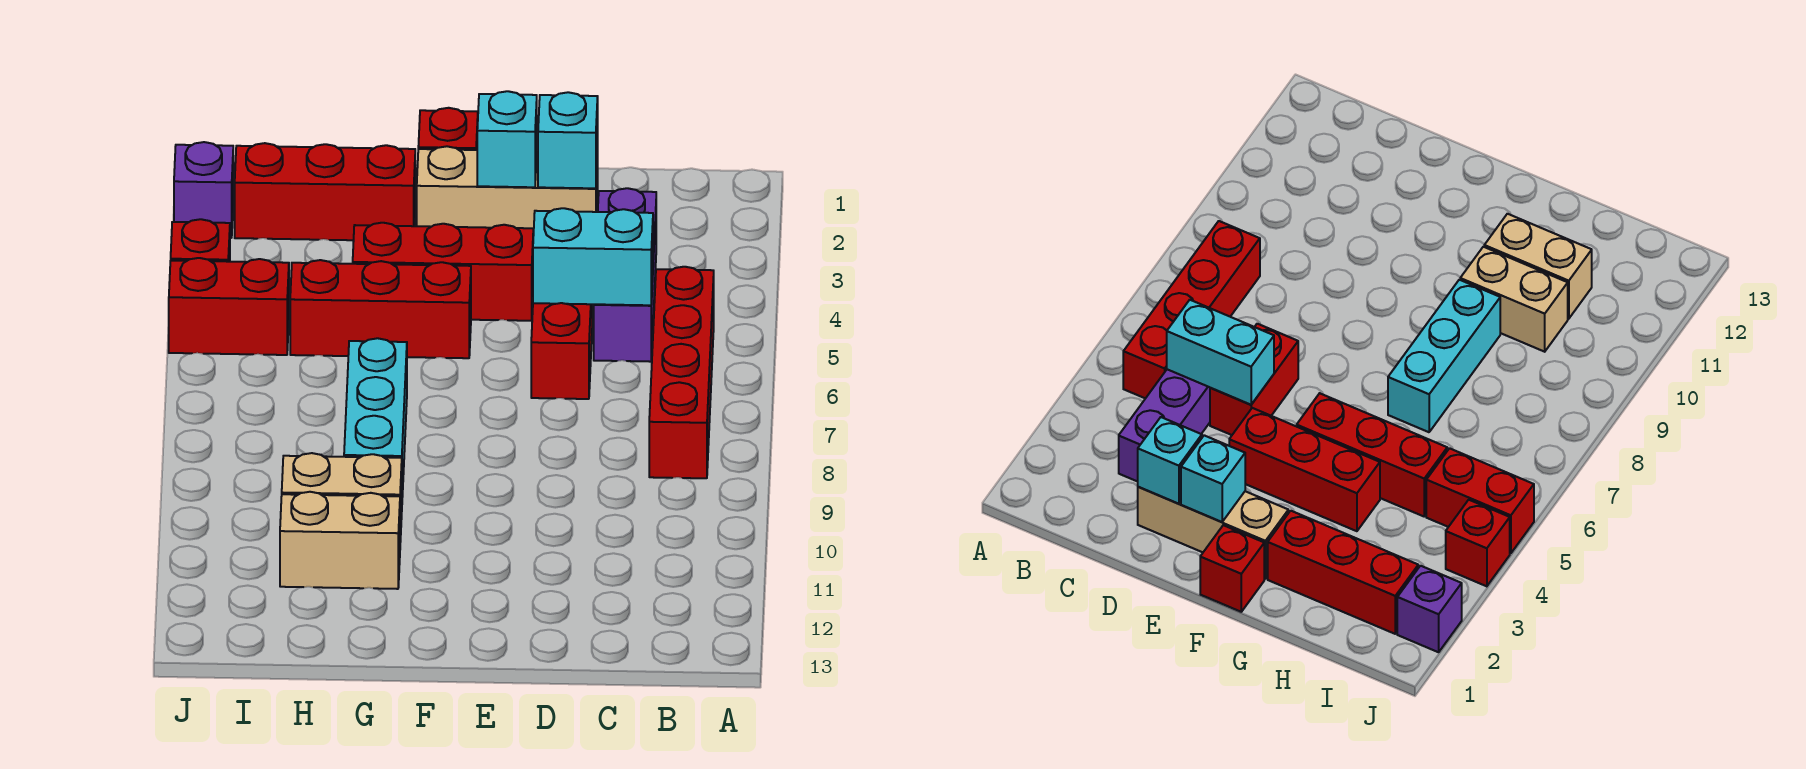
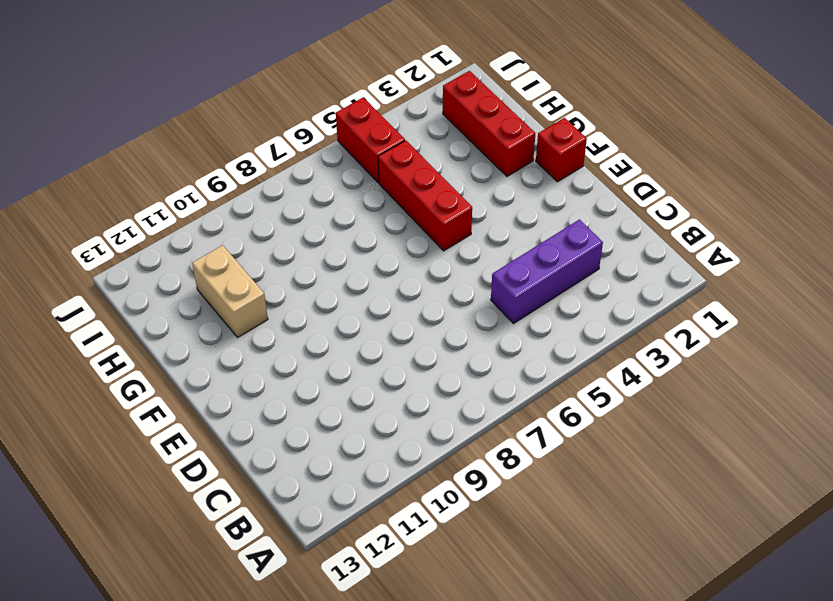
none -> red brick B5:B8 level 1
none -> tan brick D2:F2 level 1
none -> red brick D5:D6 level 1

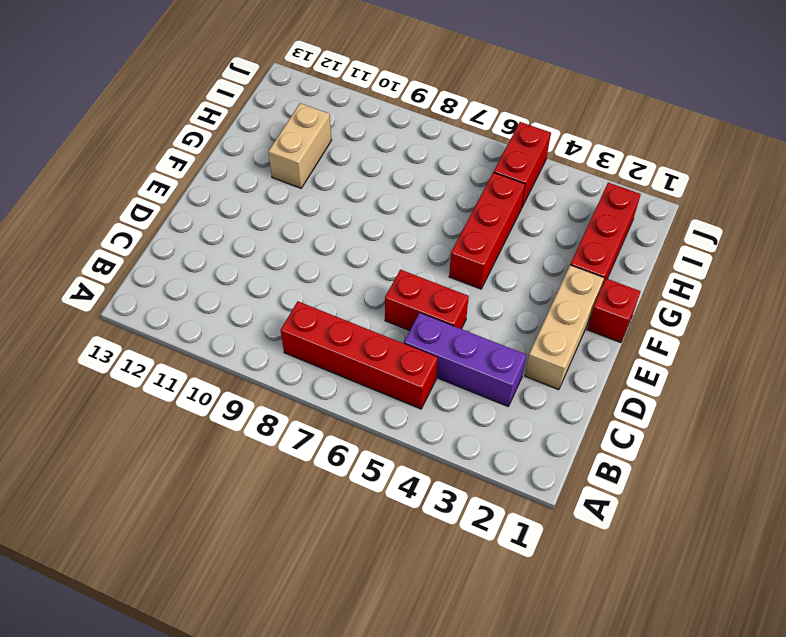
none -> red brick E4:G4 level 1
none -> cyan brick G7:G9 level 1
none -> tan brick G10:H10 level 1

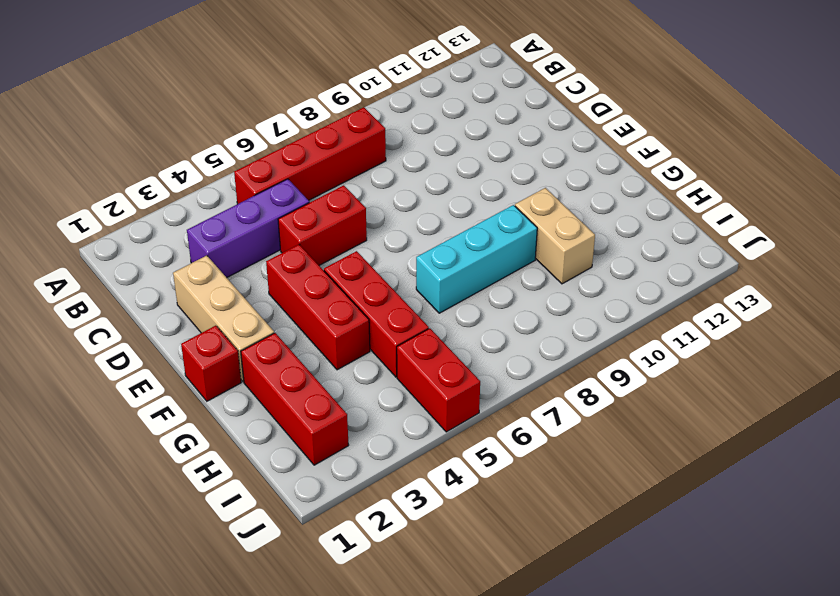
none -> tan brick G11:H11 level 1
none -> purple brick J2 level 1
none -> red brick J4 level 1

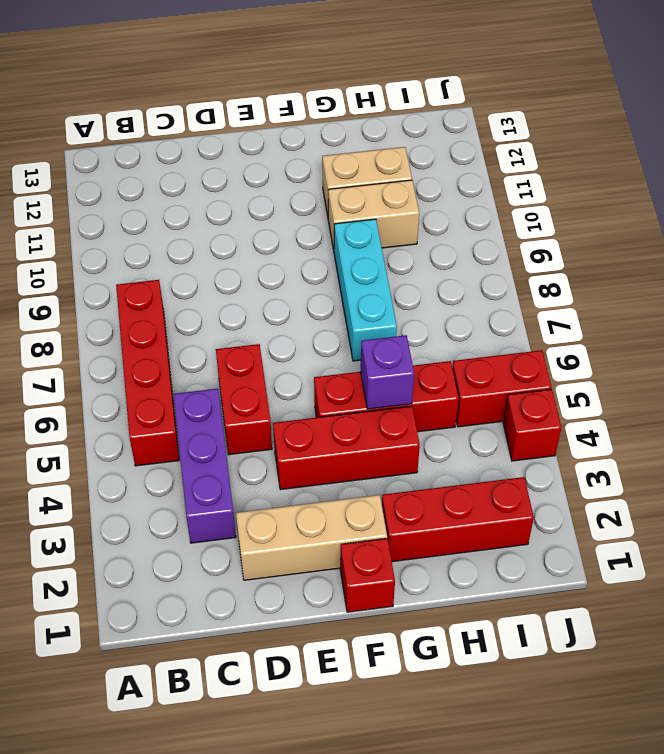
purple brick G5 level 2 -> purple brick J2 level 1
none -> cyan brick C5:D5 level 2
none -> cyan brick D2 level 2
none -> cyan brick E2 level 2

